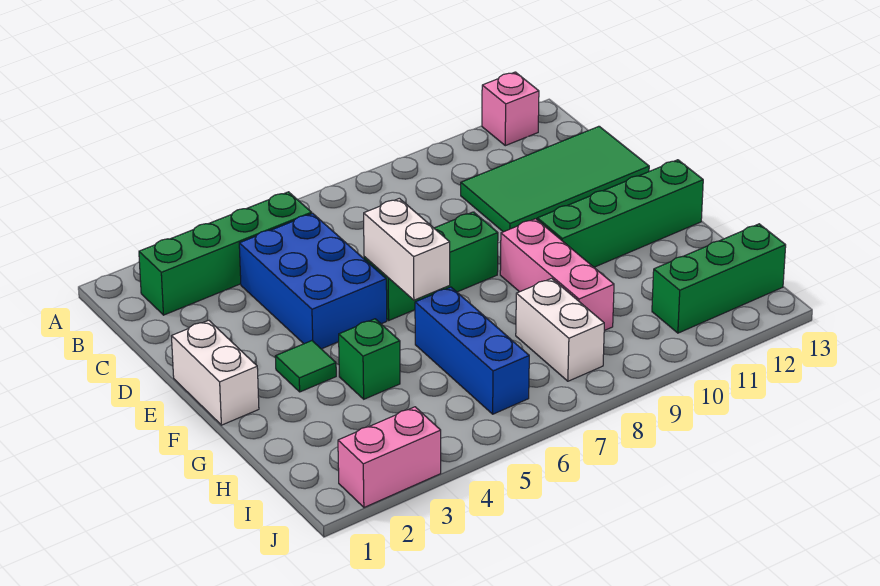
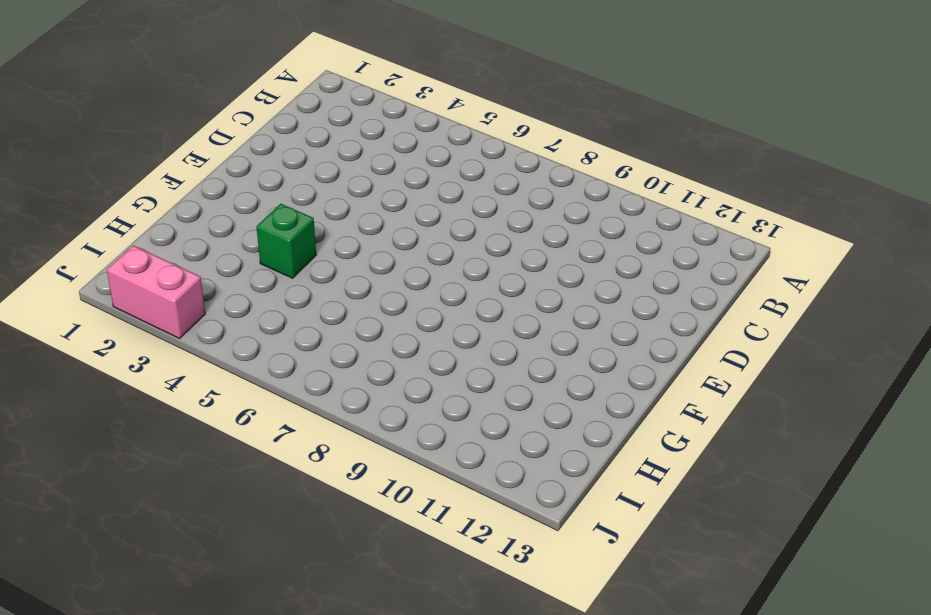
none -> pink brick A12 level 1
none -> green brick B2:B5 level 1
none -> blue brick C4:E5 level 1

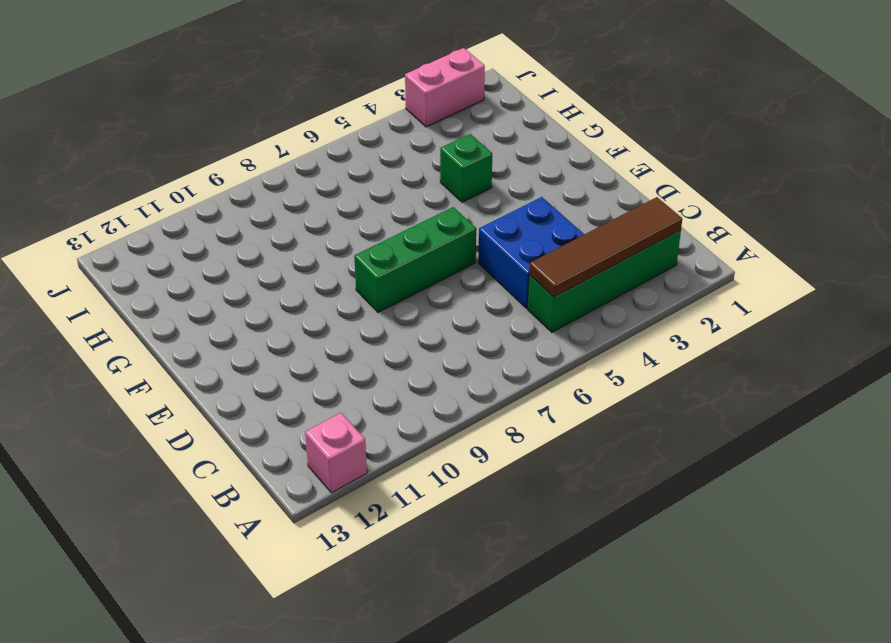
brown tile B2:B5 level 2 -> none
blue brick C4:D5 level 1 -> blue brick C4:E5 level 1
none -> green tile C10:D13 level 1
none -> white brick E1:F1 level 1
none -> green tile F3 level 1

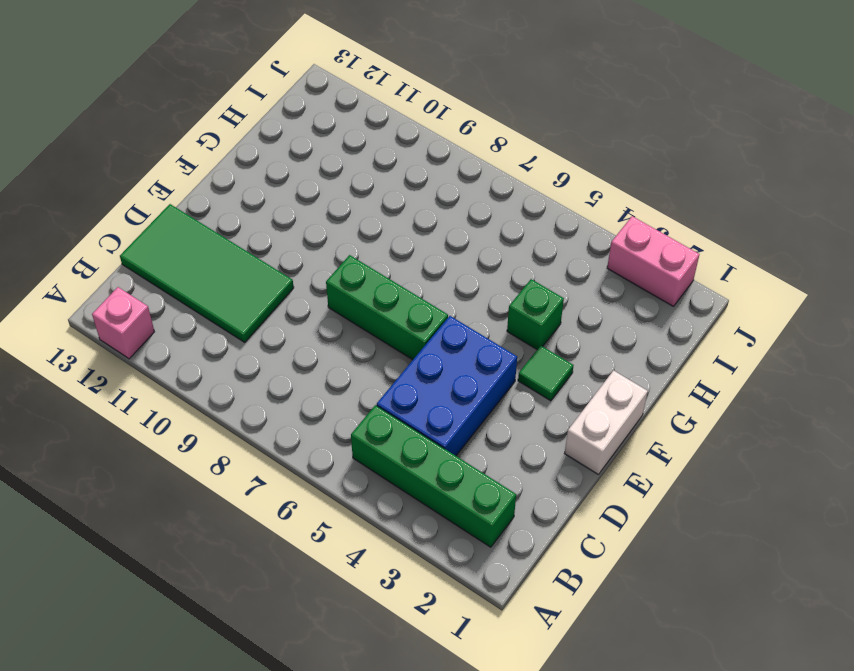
none -> pink brick F9:H9 level 1
none -> green brick F10:F13 level 1
none -> blue brick G6:I6 level 1

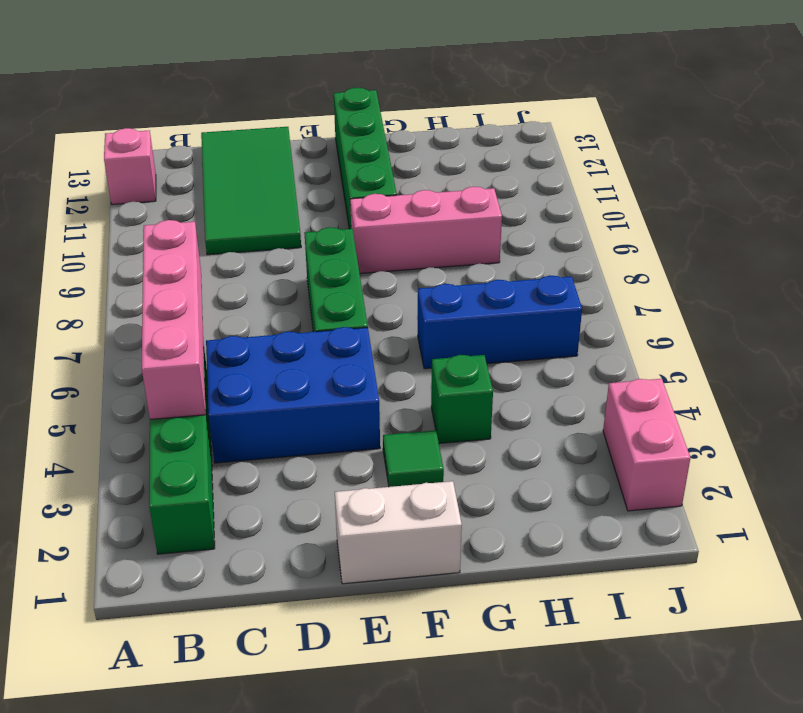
pink brick B4:B7 level 2 -> none
none -> white brick H8:I8 level 1
none -> green brick I11:I13 level 1
none -> white brick E6:F6 level 2

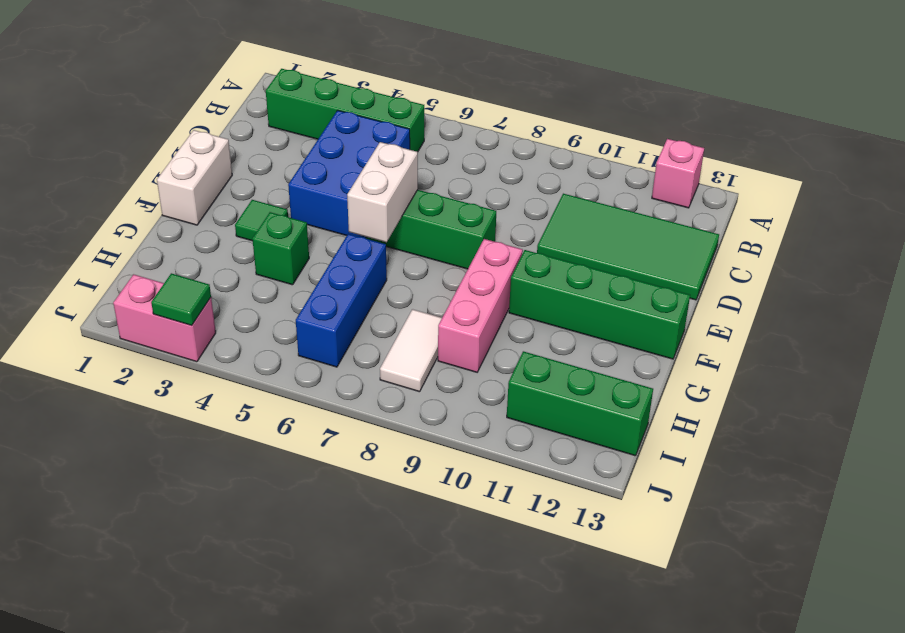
white tile H8:I8 level 1 -> white brick H8:I8 level 1
green tile J3 level 2 -> none

